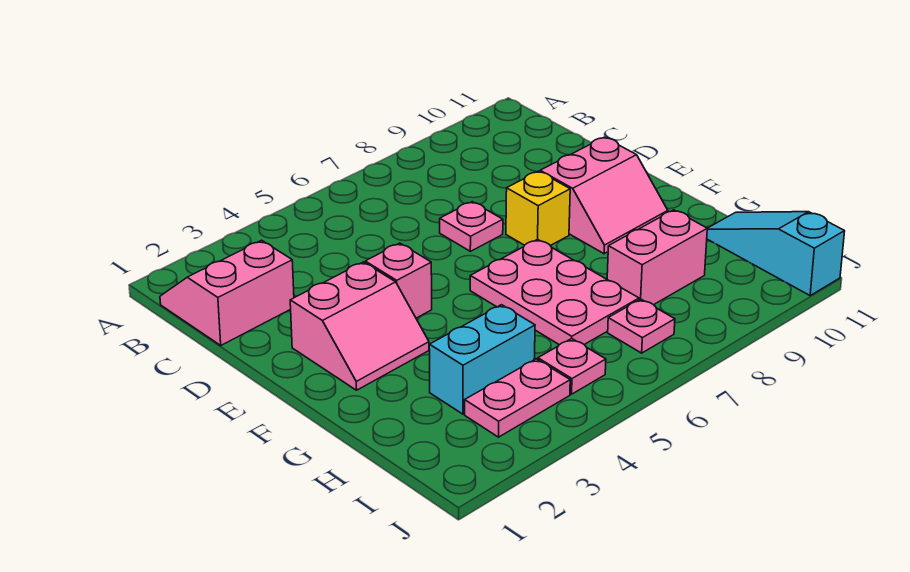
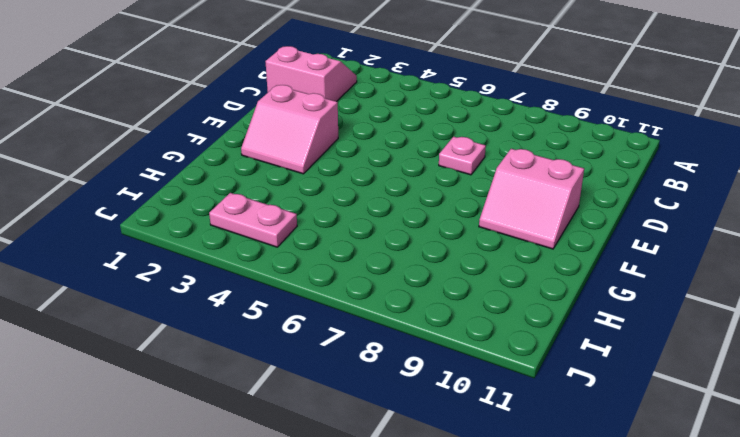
none -> pink brick E4 level 1
none -> yellow brick E8 level 1
none -> pink plate F6:H7 level 1

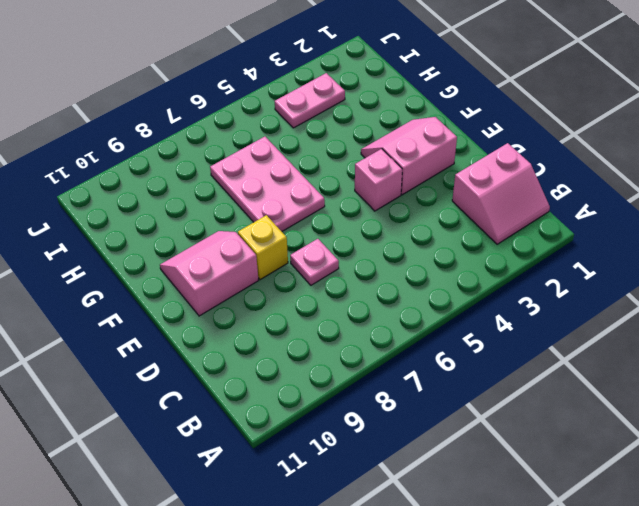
none -> cyan brick H3:H4 level 1
none -> pink brick H8:H9 level 1
none -> cyan slope H11:J11 level 1 top J

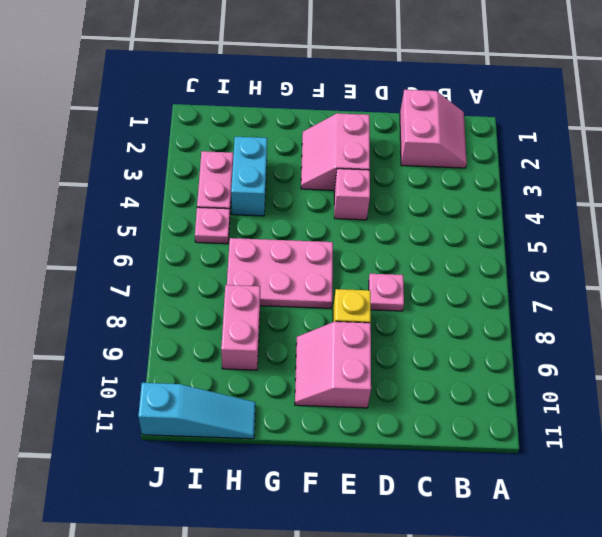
none -> pink plate I7 level 1

